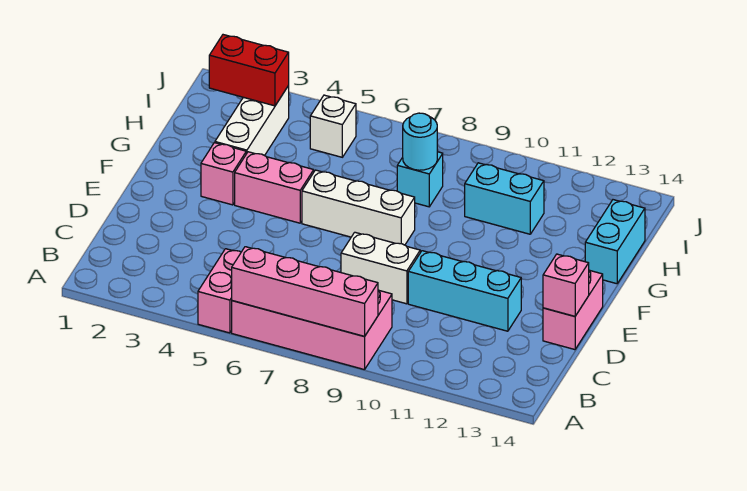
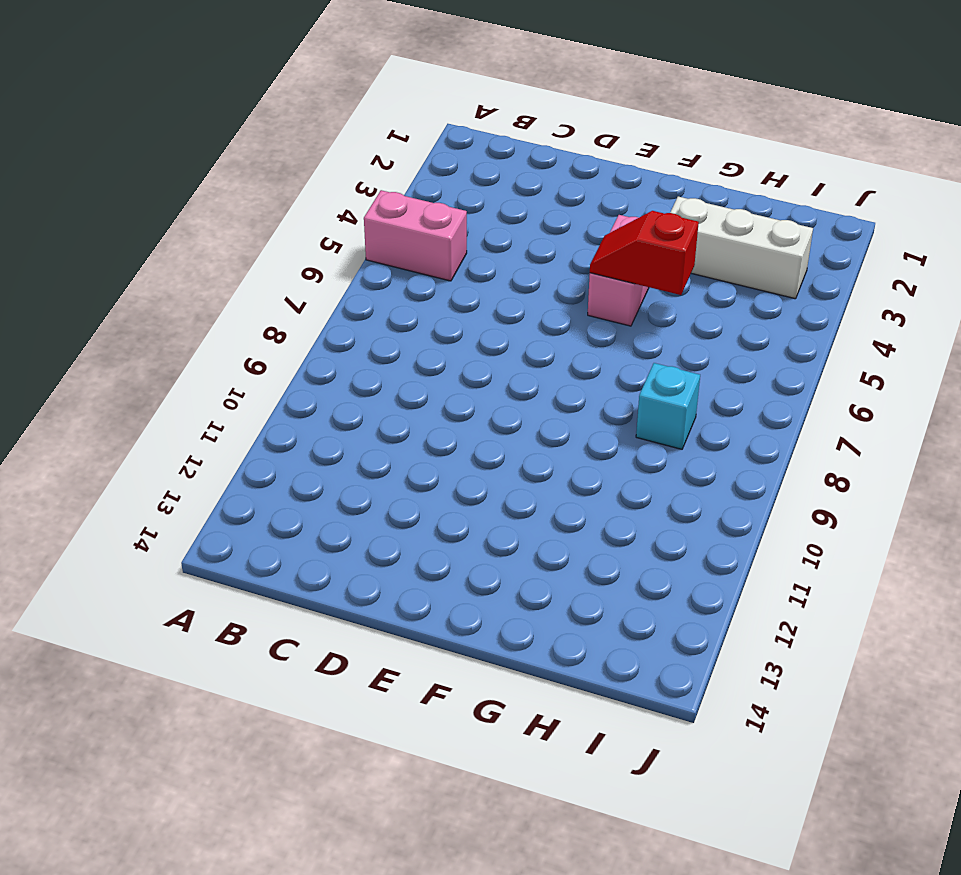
red slope F5:G5 level 2 top G -> none
none -> pink brick A6:B9 level 1
none -> white brick D8:D9 level 1
none -> cyan brick D10:D12 level 1

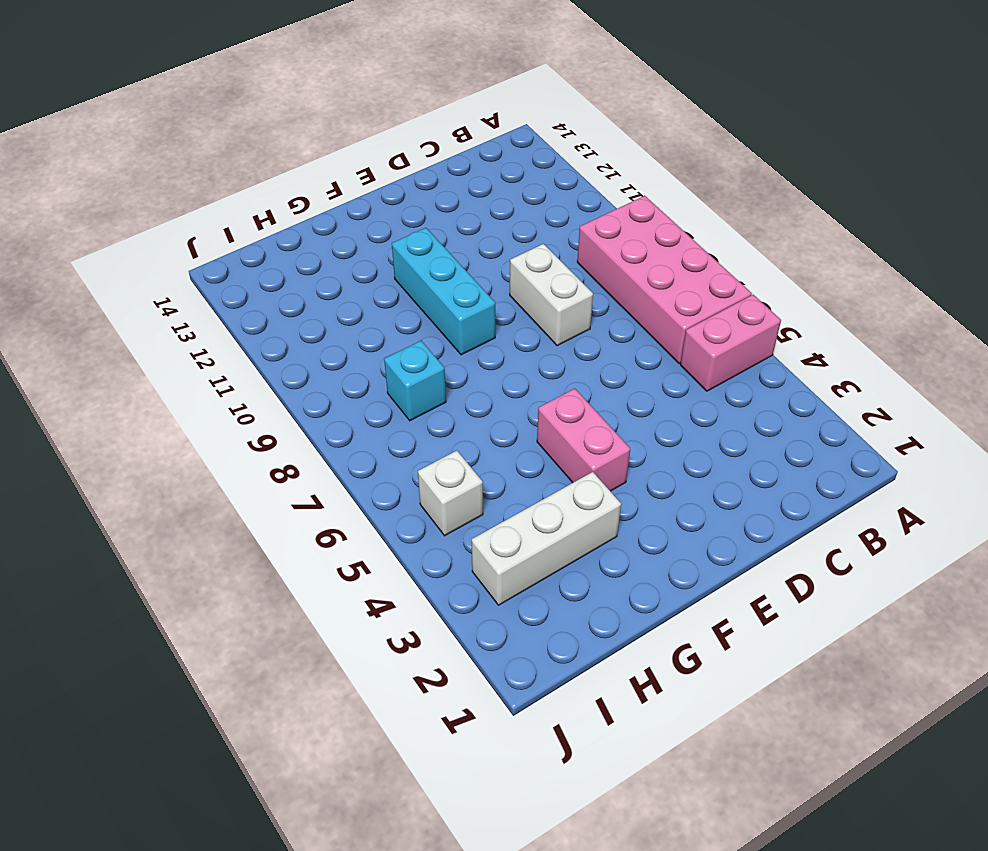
cyan brick F9:F11 level 1 -> cyan brick D10:D12 level 1
none -> pink brick D14:E14 level 1
none -> pink brick F3 level 1
none -> white brick F6:F8 level 1

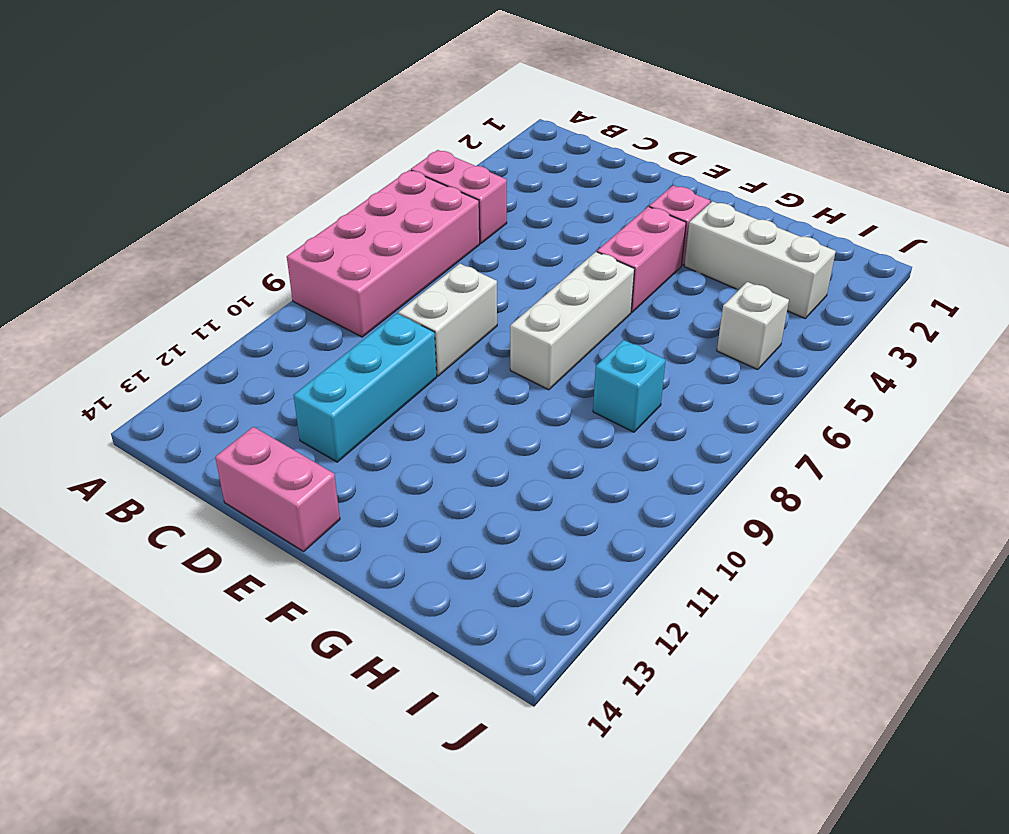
none -> cyan brick G14:H14 level 1
none -> cyan brick H10:H11 level 1
none -> pink brick A6:A9 level 2

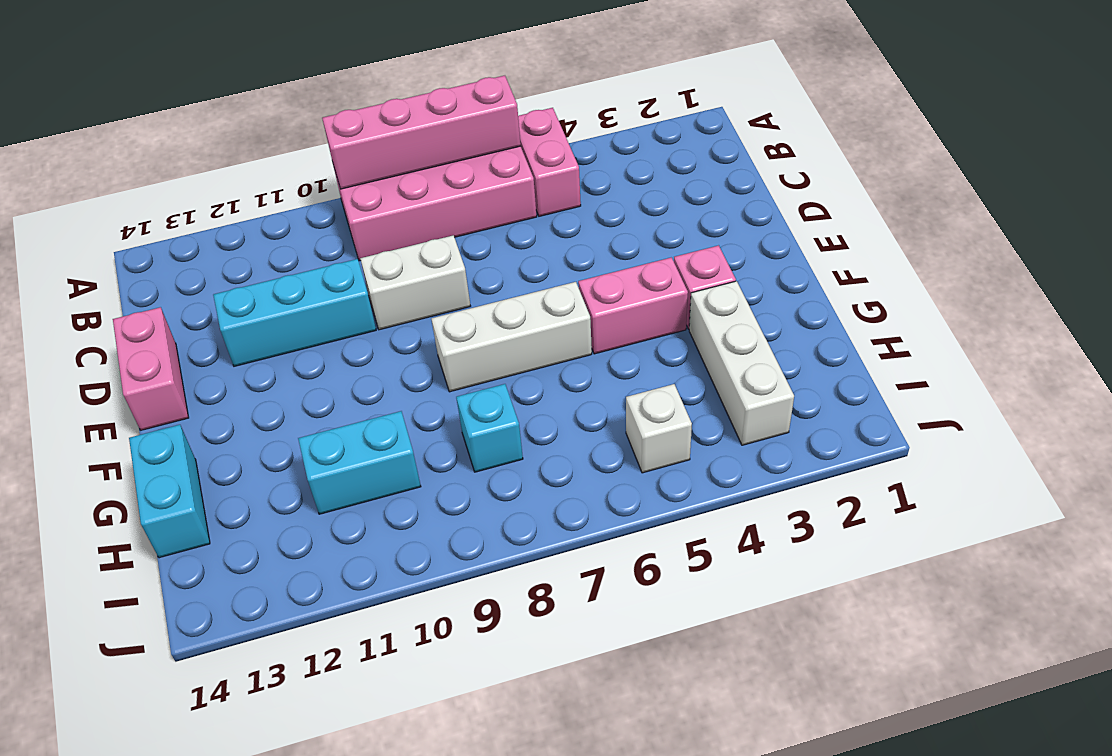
none -> pink brick D14 level 2
none -> cyan round brick H8 level 2
none -> red brick I2:I3 level 2

